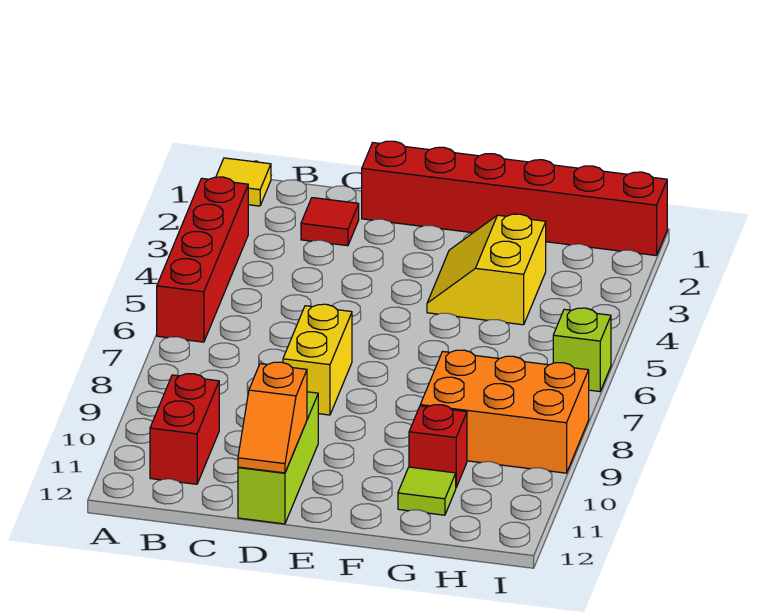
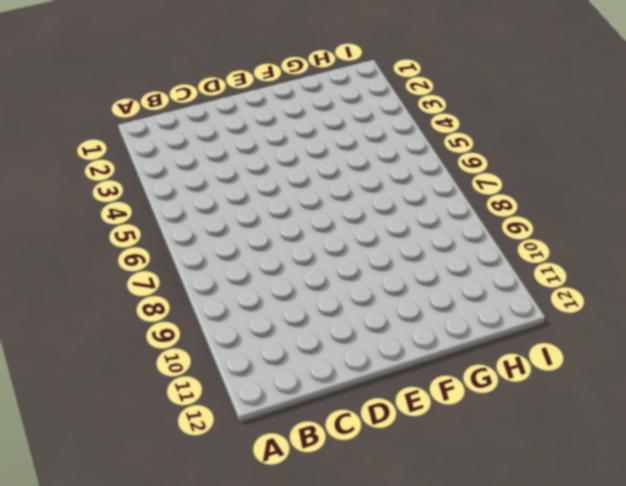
none -> yellow tile A1 level 1
none -> red brick A3:A6 level 1
none -> red brick B10:B11 level 1

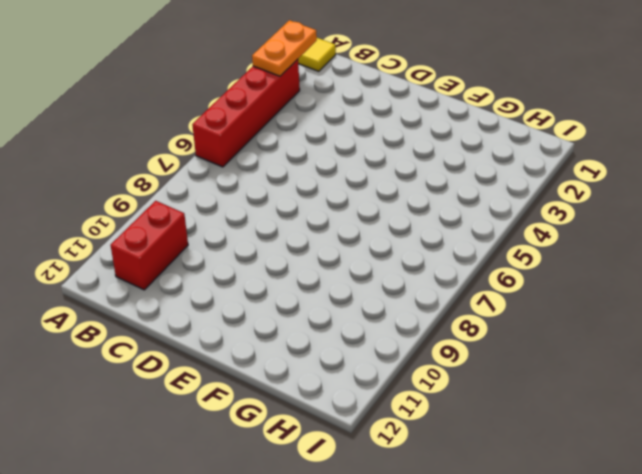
orange plate A2:A3 level 2 -> none
none -> red tile C2 level 1
none -> red brick D1:I1 level 1
none -> yellow brick D7:D8 level 1

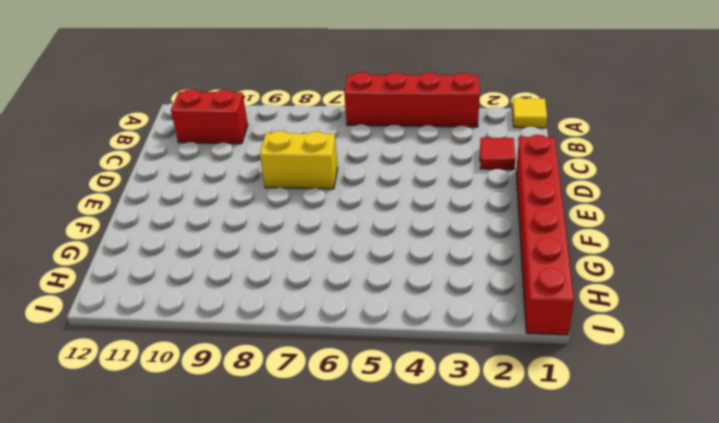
none -> lime brick D10:D12 level 1
none -> yellow slope F3:G4 level 1 top G
none -> orange brick G8:I9 level 1

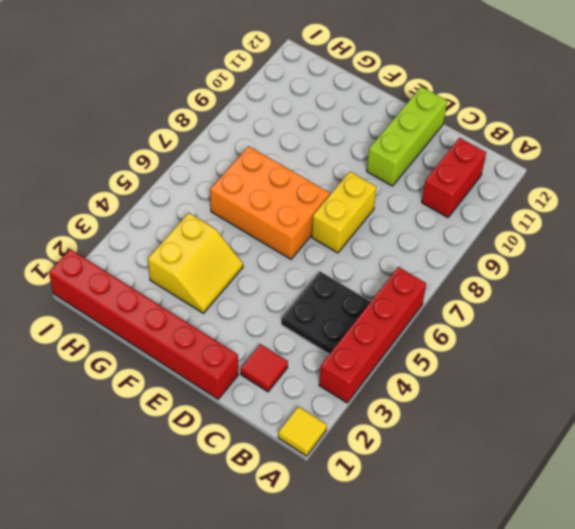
black plate B4:C5 level 1 -> none
orange brick E6:G7 level 1 -> orange brick G8:I9 level 1
none -> red brick G10 level 1
none -> lime tile G11 level 1
none -> lime brick I6 level 1

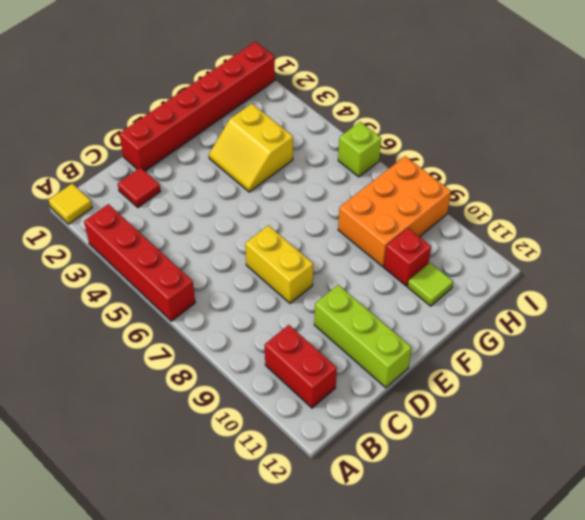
none -> orange slope D11:D12 level 2 top 11

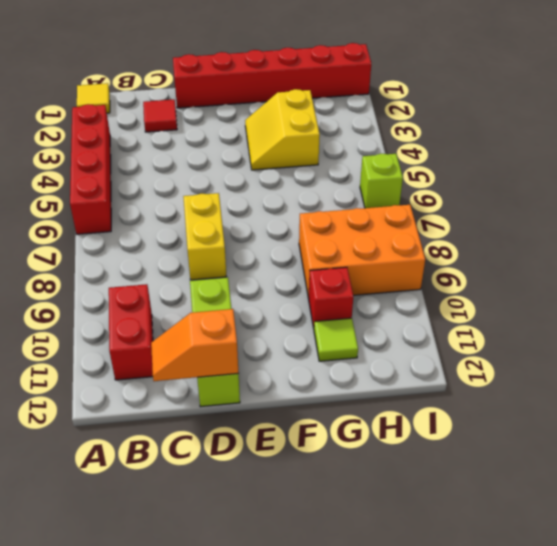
orange slope C12:D12 level 2 top D -> orange slope D11:D12 level 2 top 11

